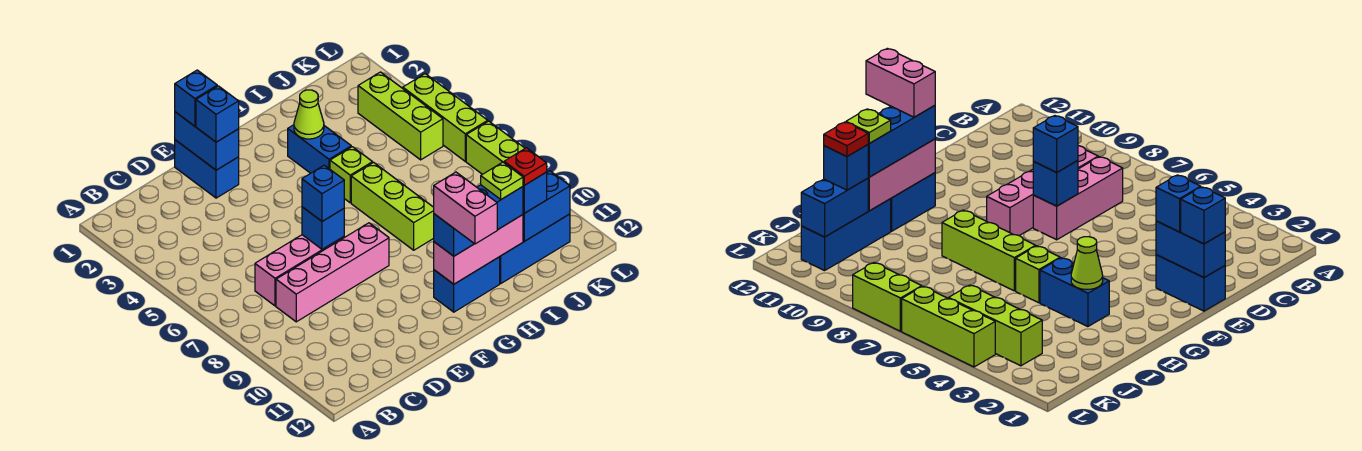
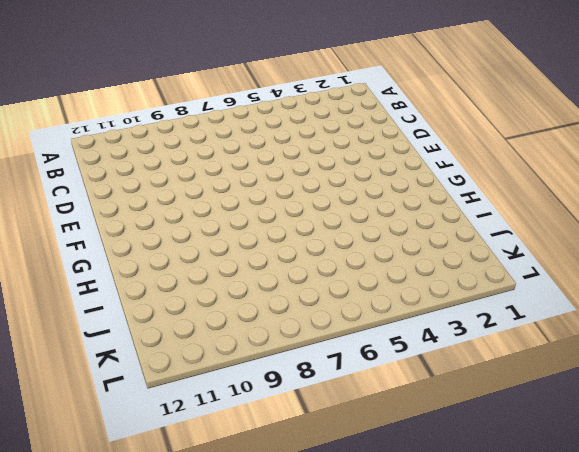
none -> pink brick C7:E7 level 1
none -> pink brick C8:F8 level 1
none -> blue brick E1:E2 level 1

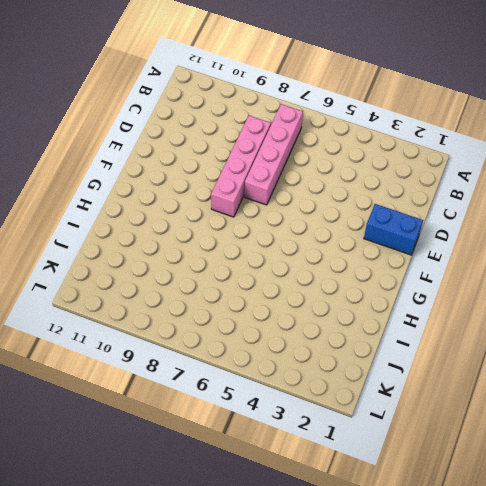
pink brick B7:E7 level 1 -> pink brick C7:E7 level 1
none -> blue brick G11:H11 level 1
none -> blue brick H3:H4 level 1
none -> lime brick H5 level 1

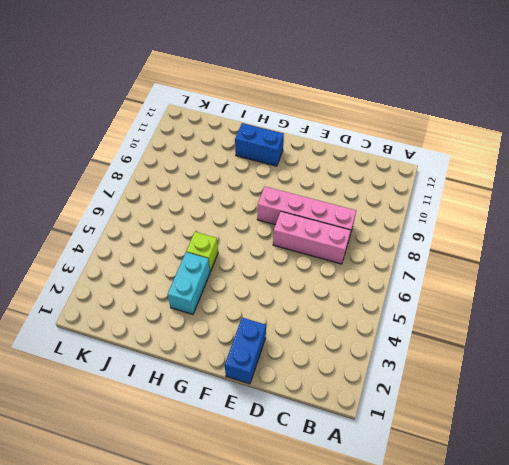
cyan brick H3:H4 level 1 -> blue brick H3:H4 level 1
none -> lime brick H6:H8 level 1
none -> blue brick I11:K11 level 1
none -> lime brick K3:K5 level 1

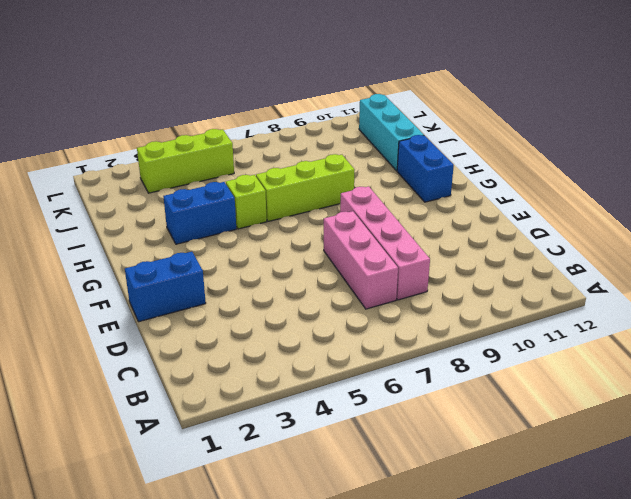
cyan brick I11:K11 level 1 -> blue brick I11:K11 level 1
none -> lime brick L4:L6 level 1
none -> lime brick L7:L8 level 1
none -> blue brick E1:E2 level 2

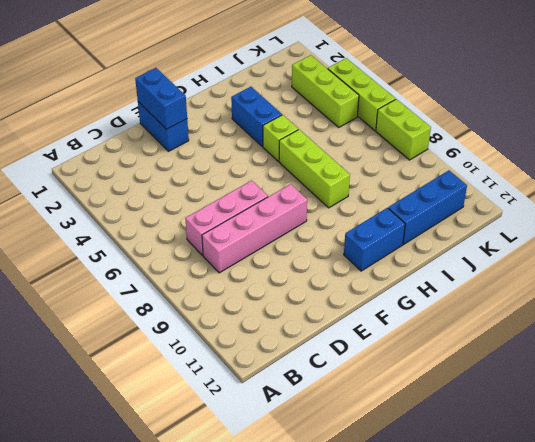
none -> blue brick E7 level 2
none -> pink brick G11:I11 level 2
none -> lime cone H3 level 2

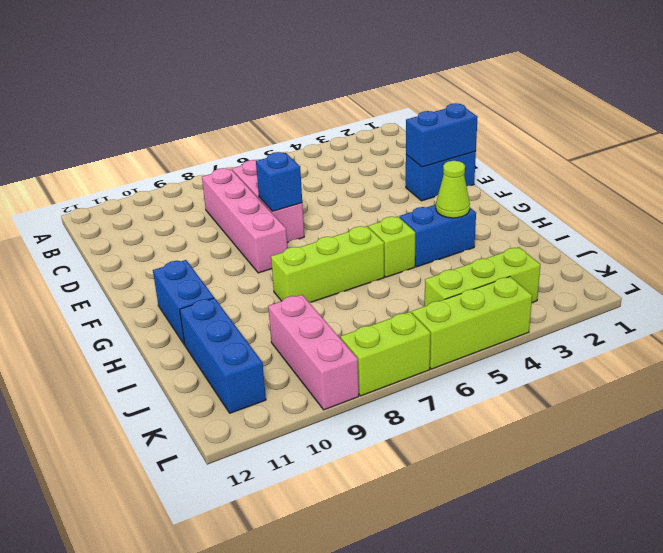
pink brick J9:L9 level 1 -> pink brick G11:I11 level 2
none -> blue brick J11:K11 level 2
none -> blue brick E1 level 3
none -> blue brick E2 level 3

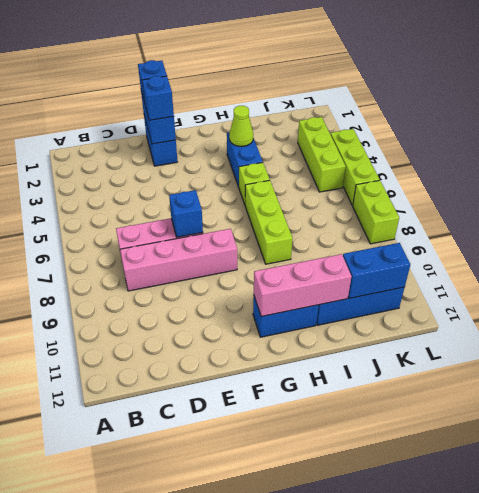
none -> blue brick E7 level 3
none -> blue brick G11:I11 level 3
none -> blue brick J11 level 3

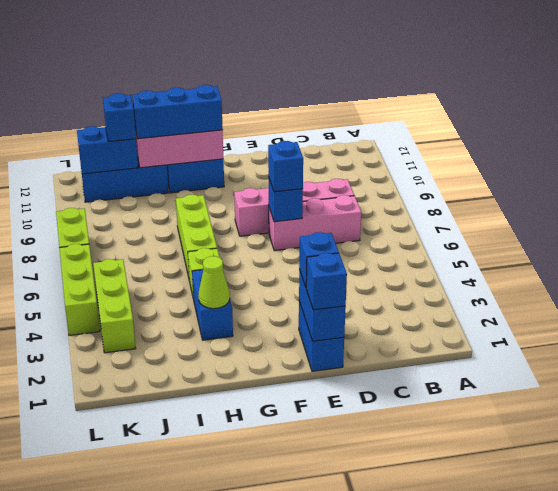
none -> pink brick G11:G12 level 4
none -> lime plate I11 level 4
none -> red plate J11 level 4

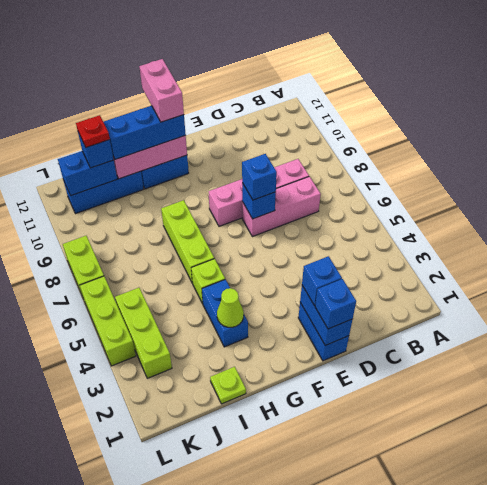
lime plate I1 level 1 -> lime plate I11 level 4

